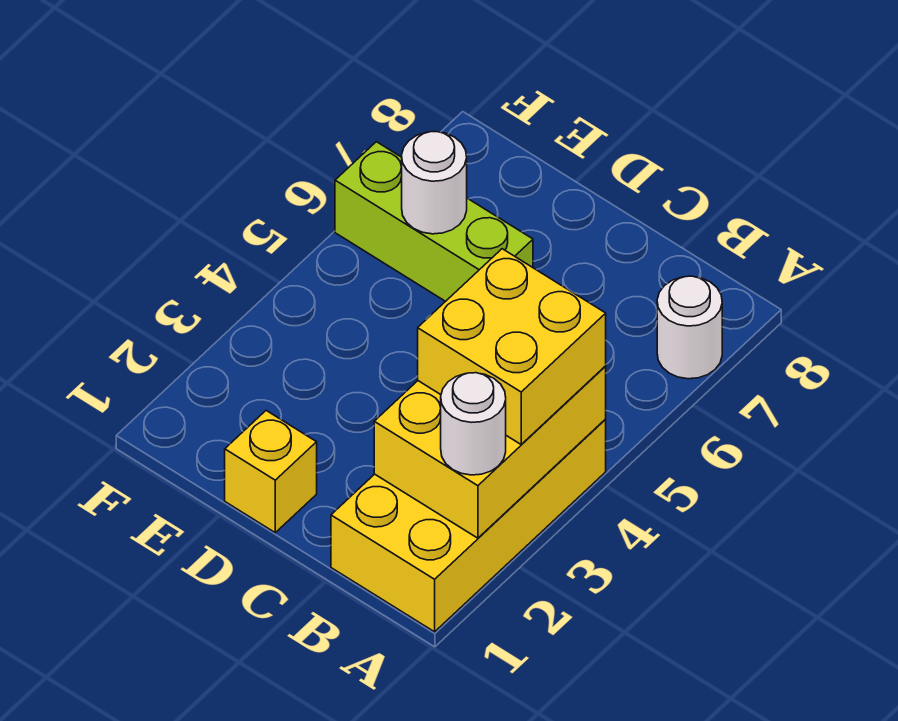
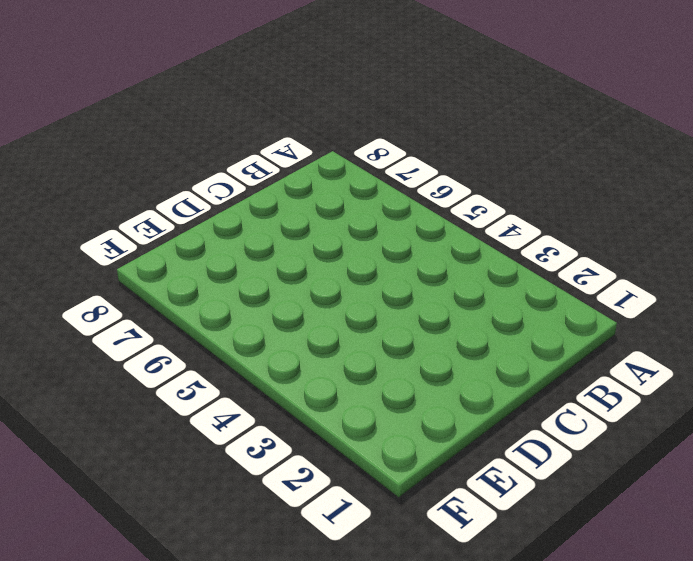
none -> yellow brick A1:B4 level 1
none -> white round brick A7 level 1

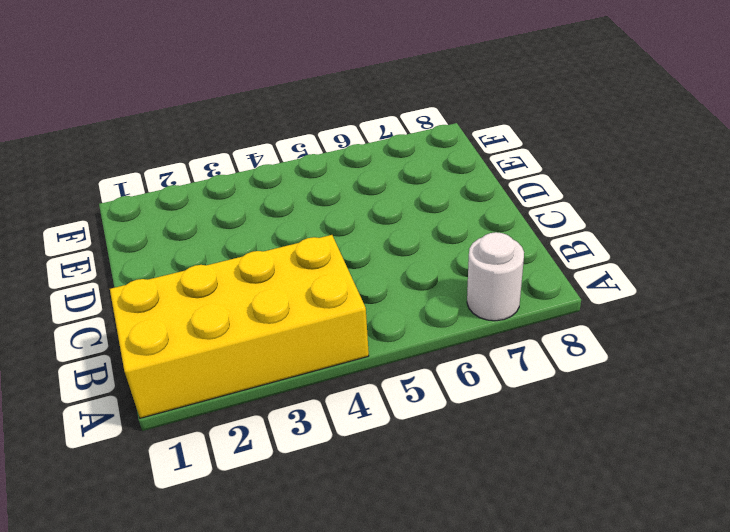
none -> yellow brick D1 level 1
none -> lime brick D6:F6 level 1

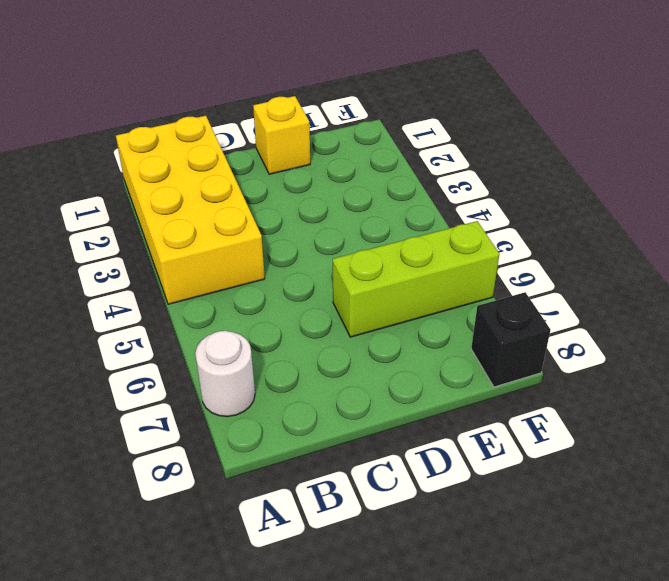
black brick F8 level 1 -> none
none -> yellow brick A2:B4 level 2
none -> white round brick E6 level 2

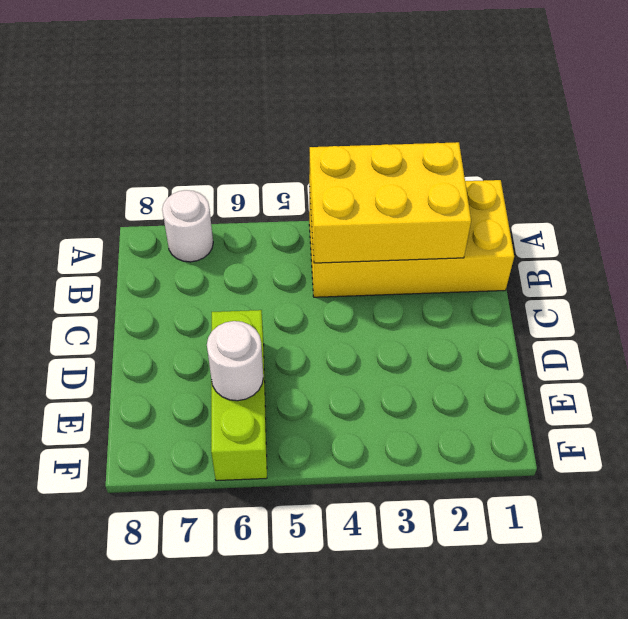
none -> yellow brick D1 level 1
none -> white round brick A2 level 3

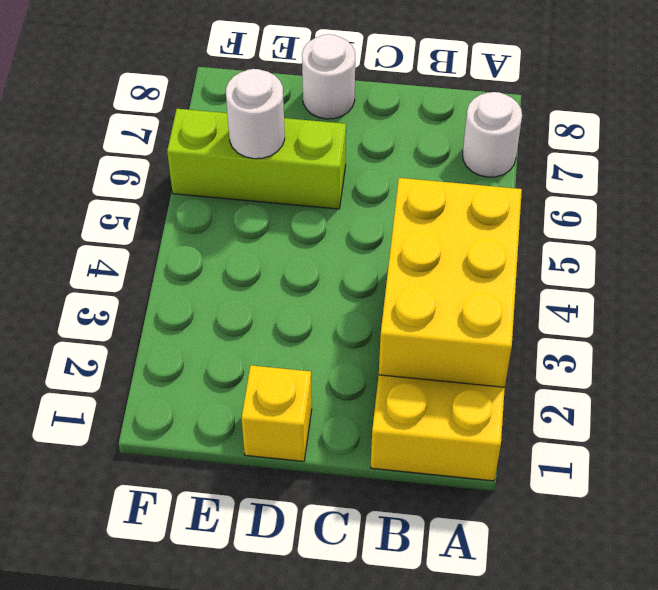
white round brick D8 level 1 -> white round brick A2 level 3
none -> yellow brick A3:B4 level 3

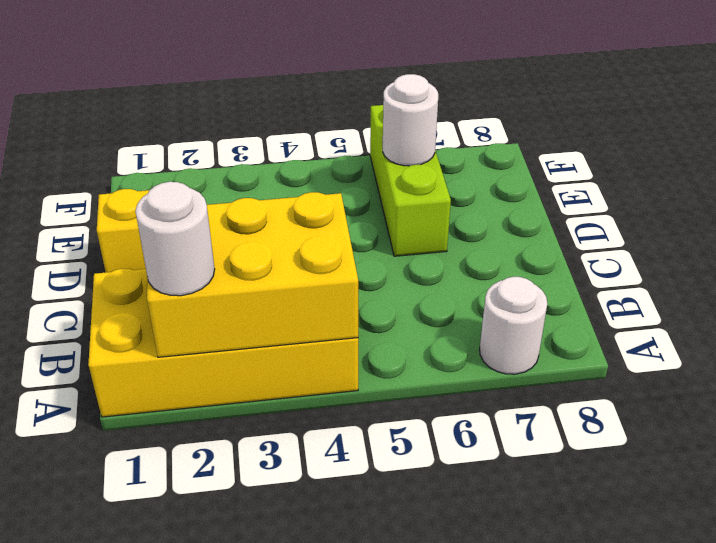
none -> yellow brick A3:B4 level 3

